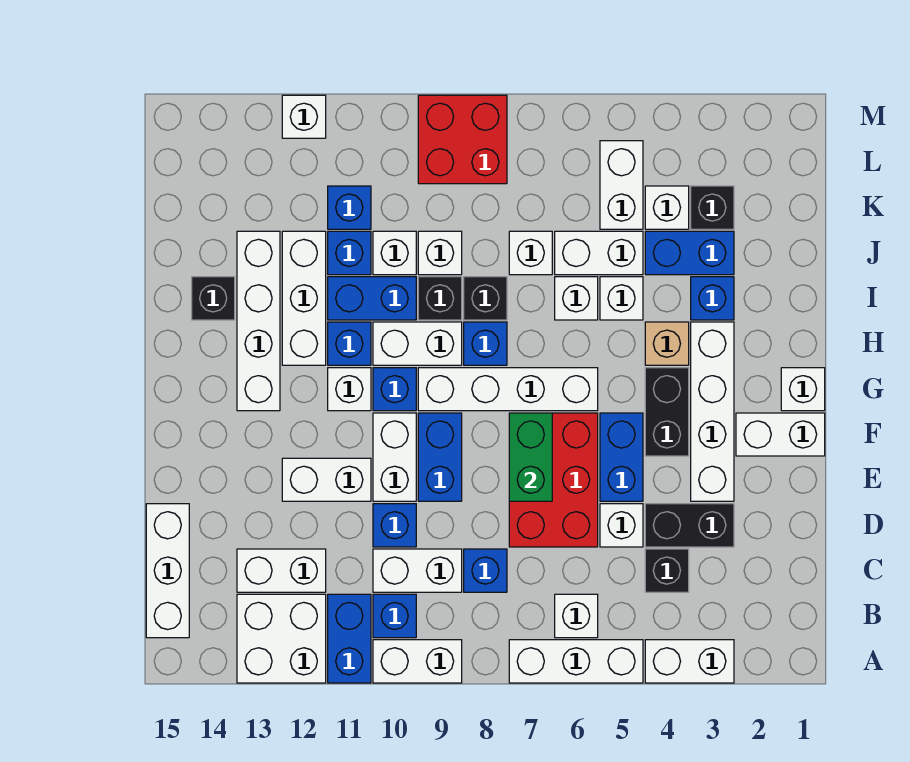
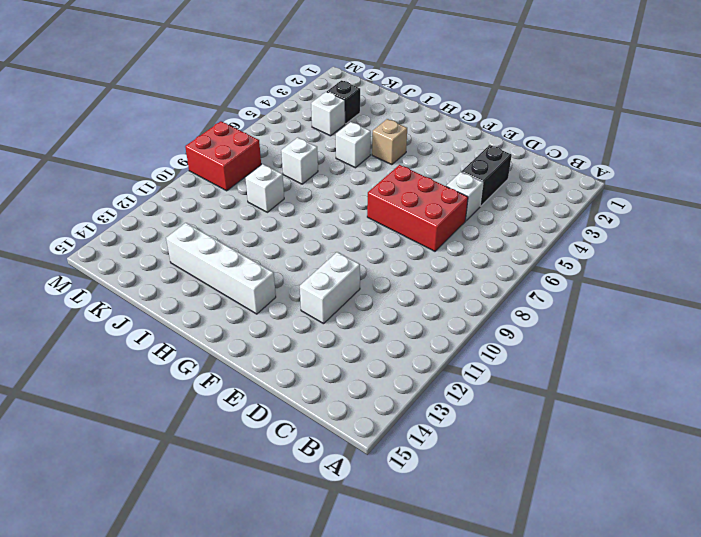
none -> white brick A3:A4 level 1
none -> white brick A5:A7 level 1
none -> white brick A9:A10 level 1
none -> blue brick A11:B11 level 1

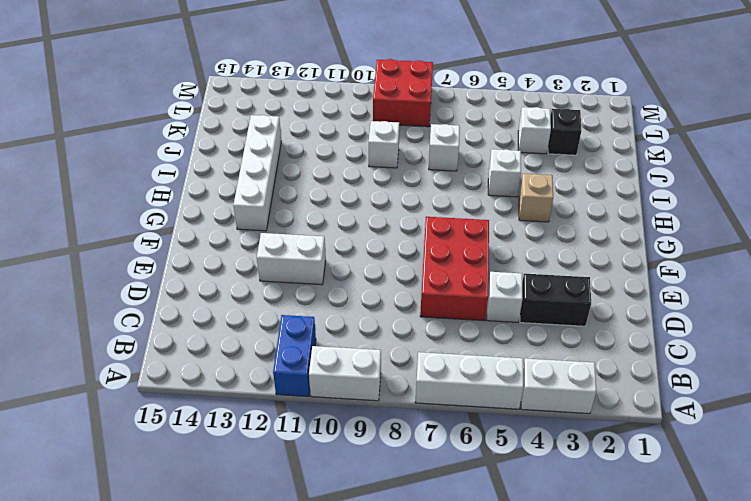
none -> white brick A12:B13 level 1
none -> white brick B6 level 1
none -> blue brick B10 level 1
none -> white brick B15:D15 level 1

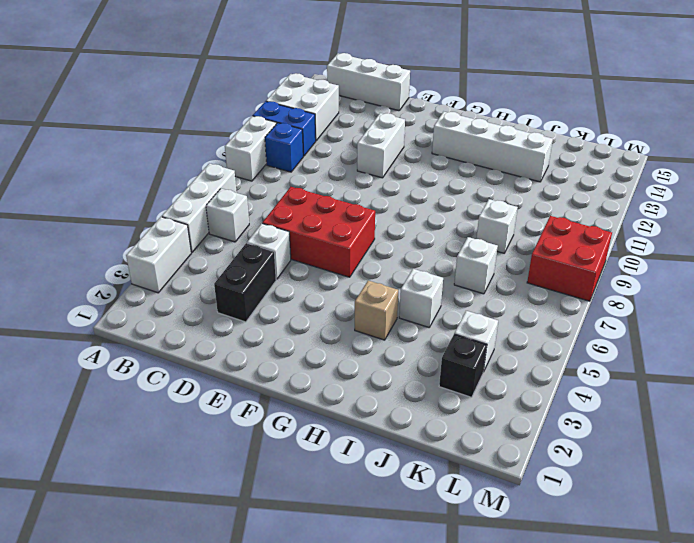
none -> black brick C4 level 1
none -> blue brick C8 level 1
none -> white brick C9:C10 level 1
none -> white brick C12:C13 level 1

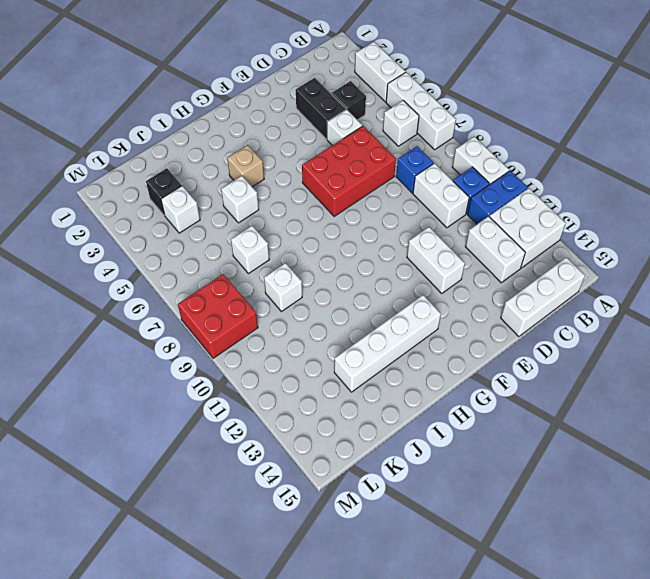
none -> blue brick D10 level 1
none -> white brick E3:H3 level 1
none -> blue brick E5:F5 level 1
none -> blue brick E9:F9 level 1

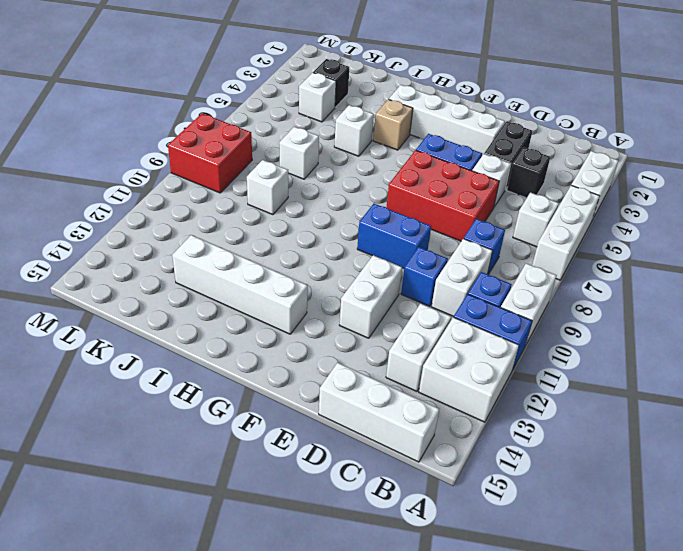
none -> white brick E10:F10 level 1
none -> white brick F1:F2 level 1
none -> black brick F4:G4 level 1
none -> white brick G1 level 1

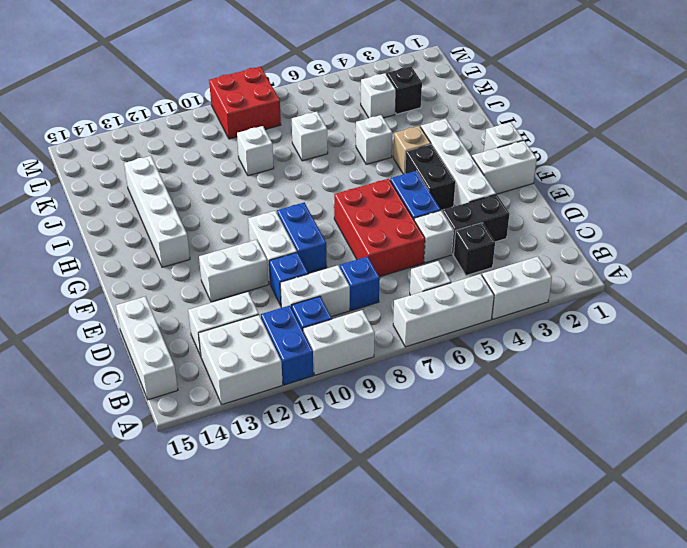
none -> white brick G6:G9 level 1
none -> blue brick G10 level 1
none -> white brick G11 level 1
none -> blue brick H8 level 1

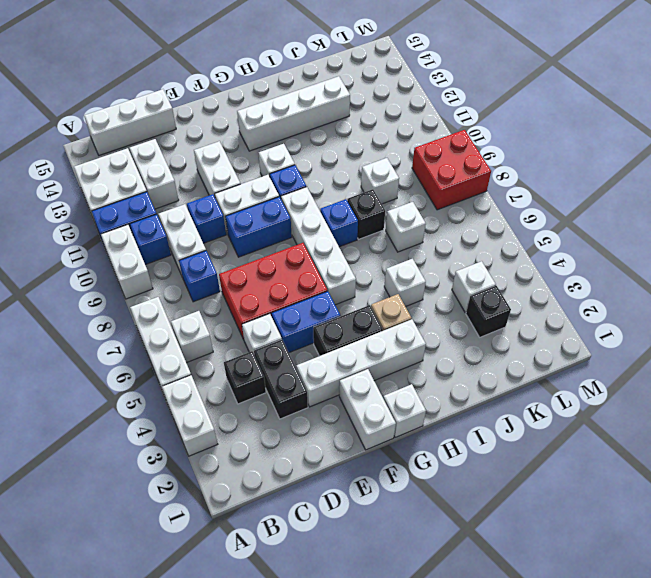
none -> white brick H9:H10 level 1
none -> blue brick H11 level 1
none -> white brick H12:J12 level 1
none -> blue brick I3 level 1

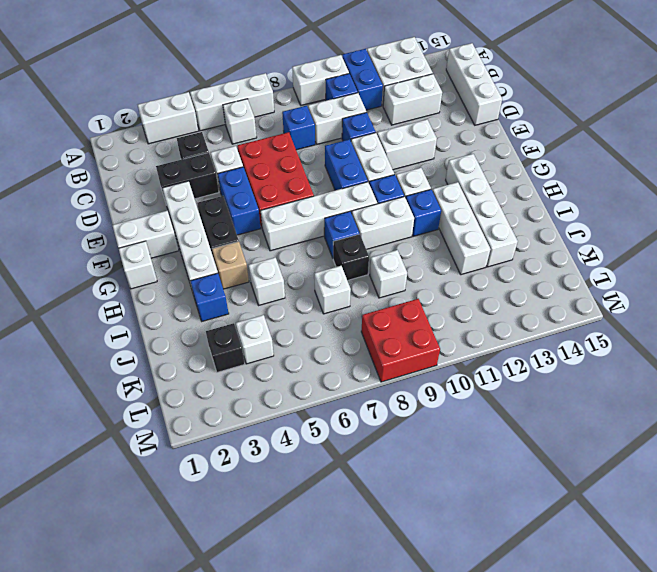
none -> white brick I6 level 1
none -> black brick I9 level 1
none -> blue brick I10:I11 level 1
none -> black brick I14 level 1

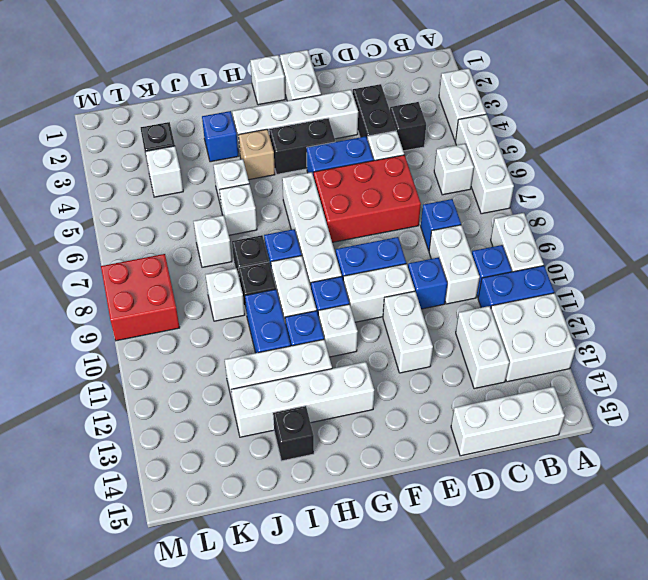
none -> blue brick J3:J4 level 1
none -> white brick J5:J6 level 1
none -> white brick J10 level 1
none -> blue brick J11 level 1

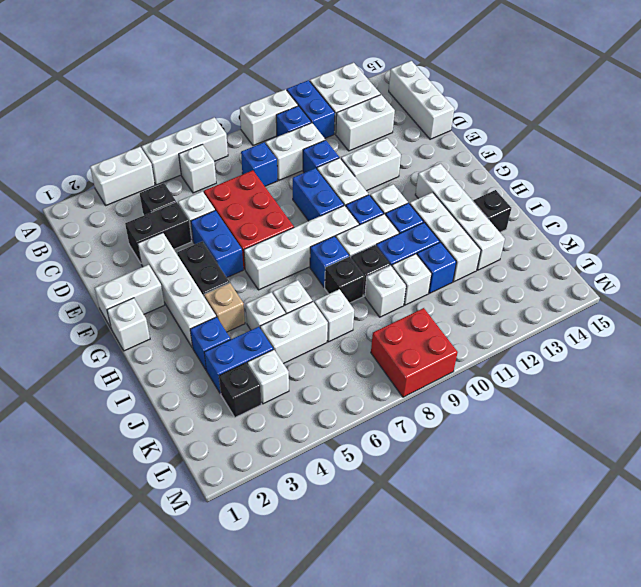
none -> white brick K5:L5 level 1
none -> blue brick K11 level 1
none -> white brick M12 level 1
none -> green brick E7:F7 level 2

